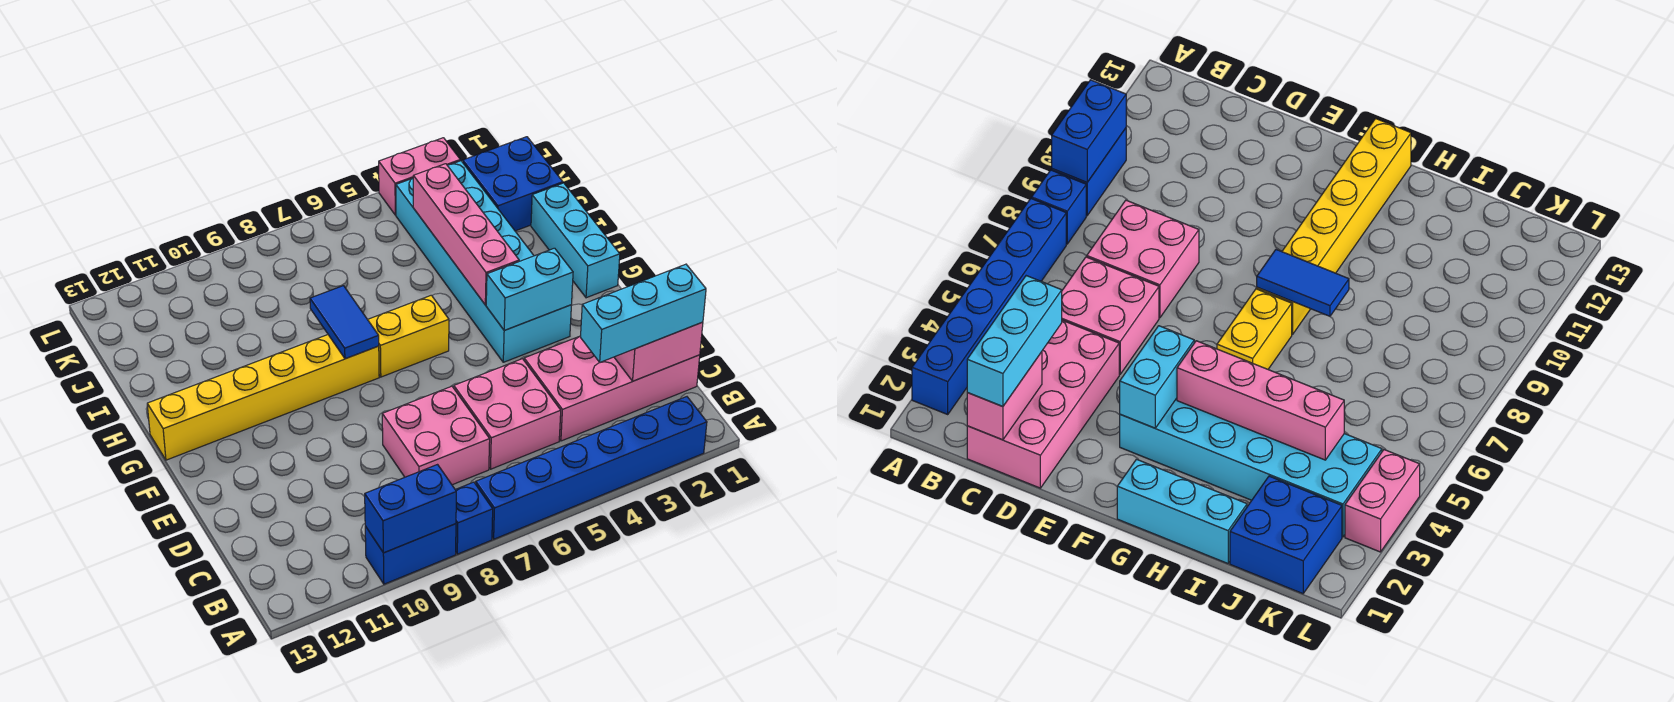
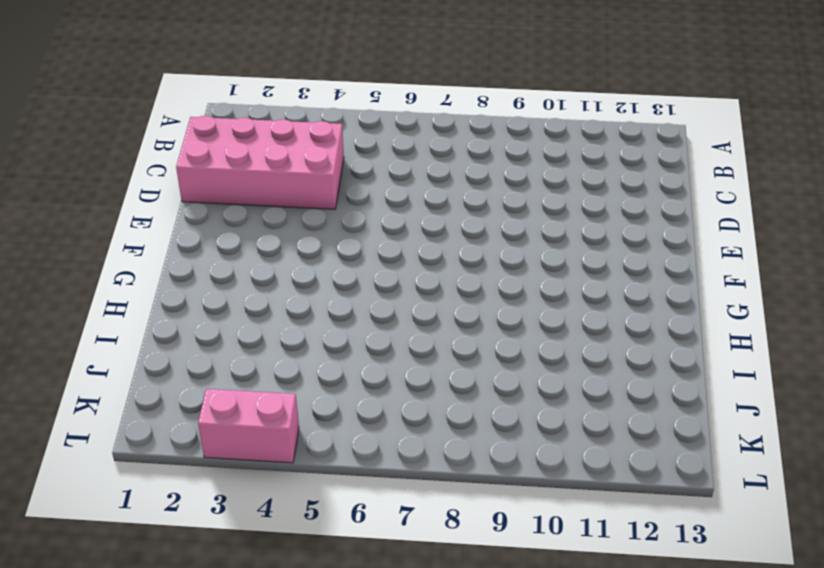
none -> blue brick A2:A7 level 1
none -> blue brick A8 level 1
none -> blue brick A9:A10 level 1

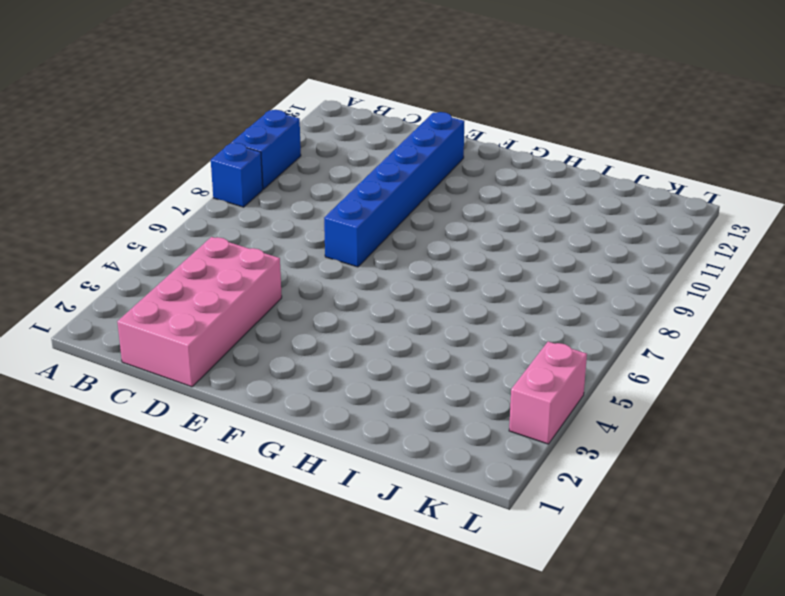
blue brick E7:E12 level 1 -> blue brick A2:A7 level 1
none -> pink brick C5:D6 level 1
none -> pink brick C7:D8 level 1
none -> cyan brick F3:K4 level 1

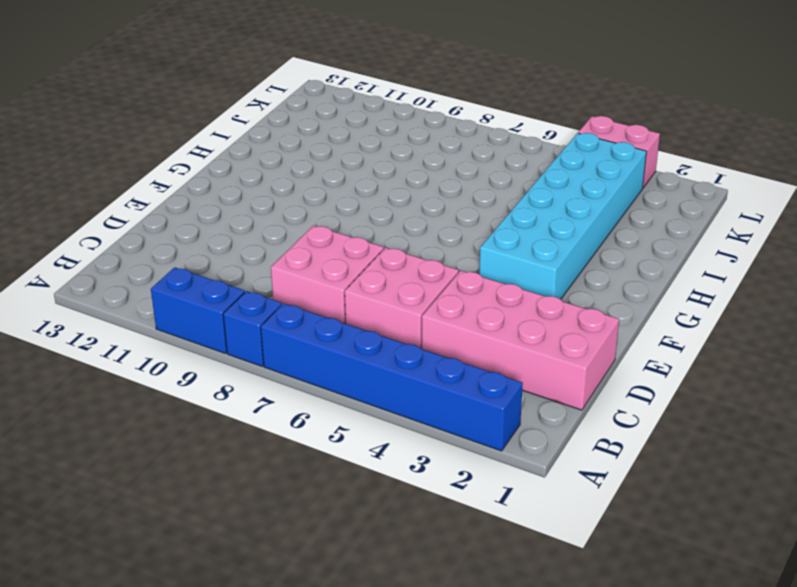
none -> cyan brick G1:I1 level 1
none -> yellow brick G6:G7 level 1
none -> yellow brick G8:G13 level 1

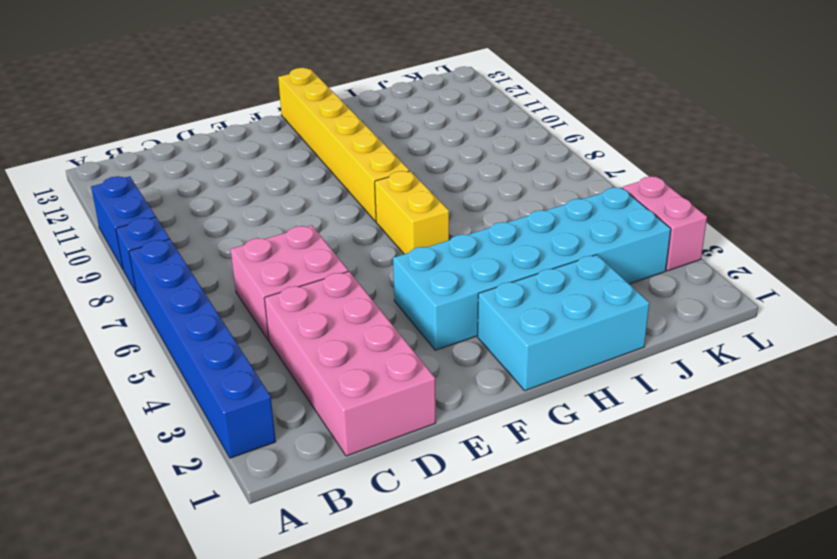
cyan brick G1:I2 level 1 -> cyan brick G1:I1 level 1
none -> pink brick C7:D8 level 1
none -> blue brick J1:K2 level 1
none -> blue brick A9:A10 level 2

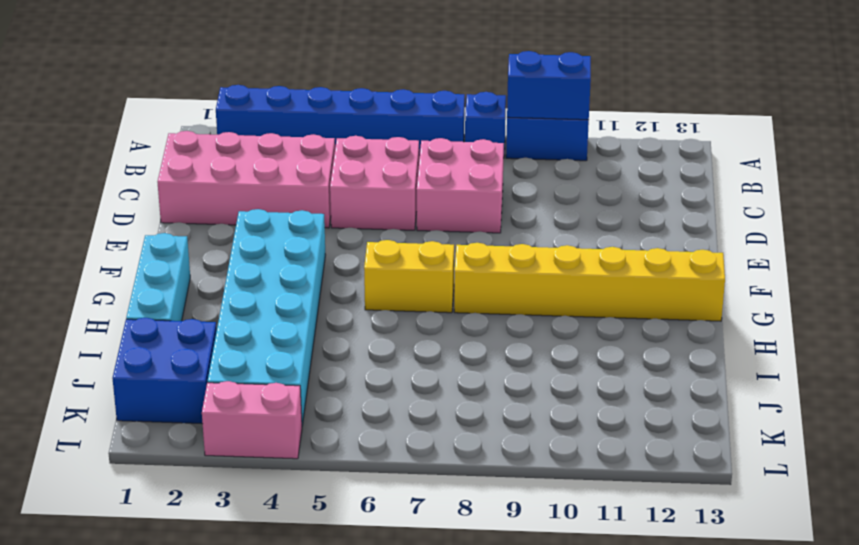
none -> pink brick C1:C2 level 2
none -> cyan brick F3:F4 level 2
none -> pink brick G4:J4 level 2

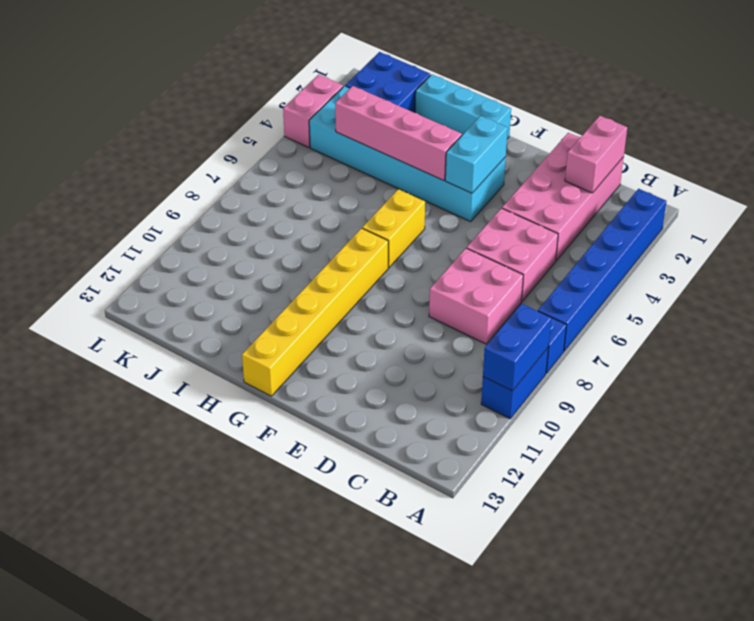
none -> blue tile G8:H8 level 2
none -> cyan brick C1:C3 level 3

